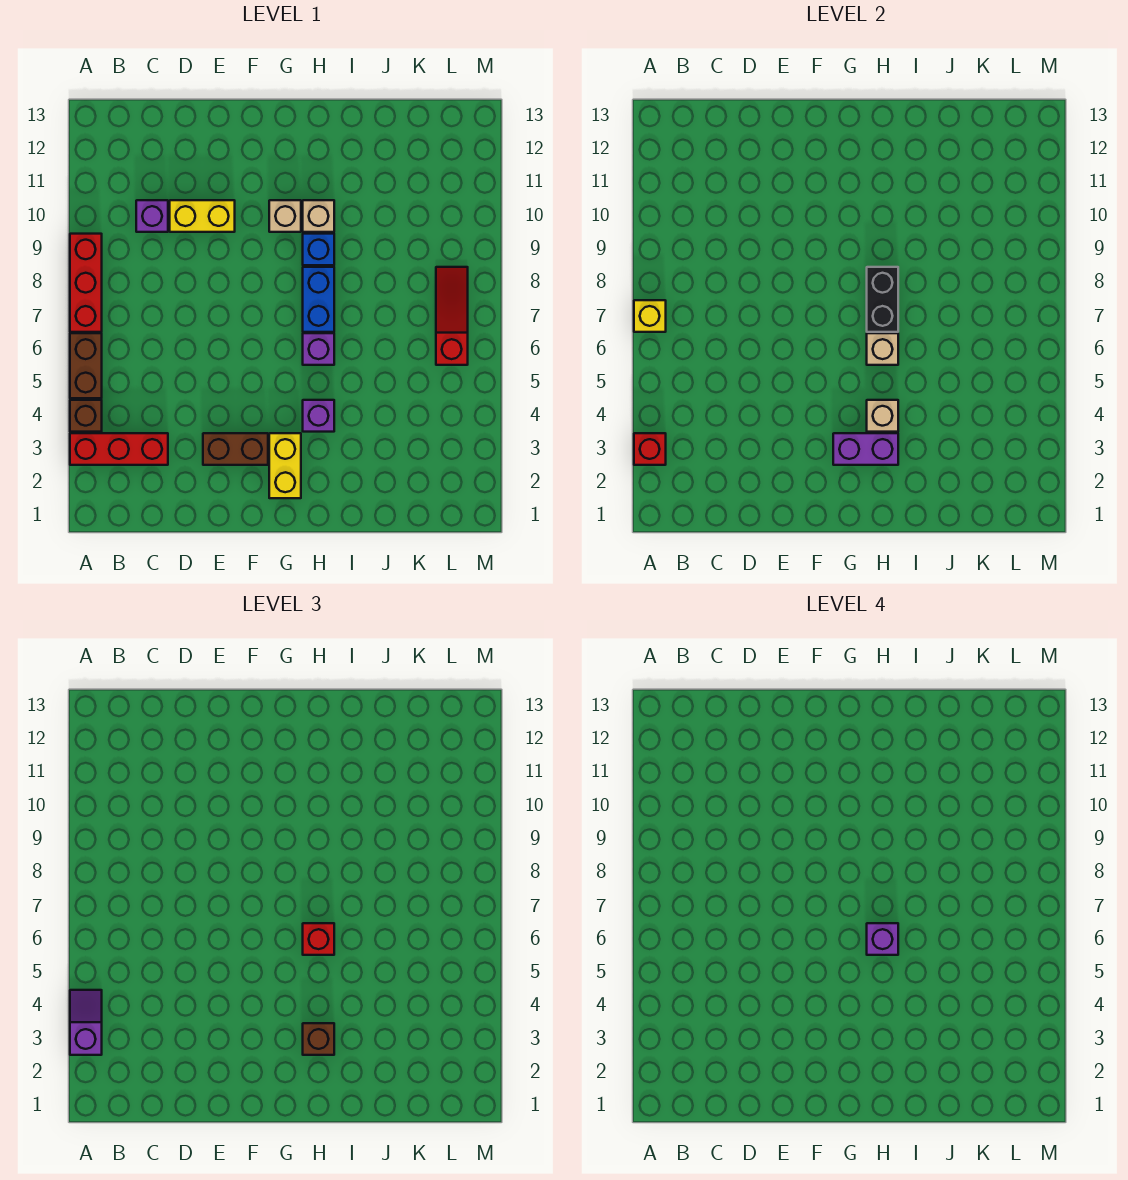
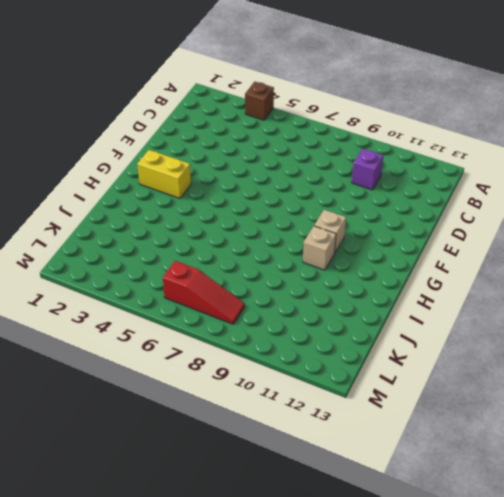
none -> red brick A3:C3 level 1
none -> brown brick A5:A6 level 1
none -> red brick A7:A9 level 1

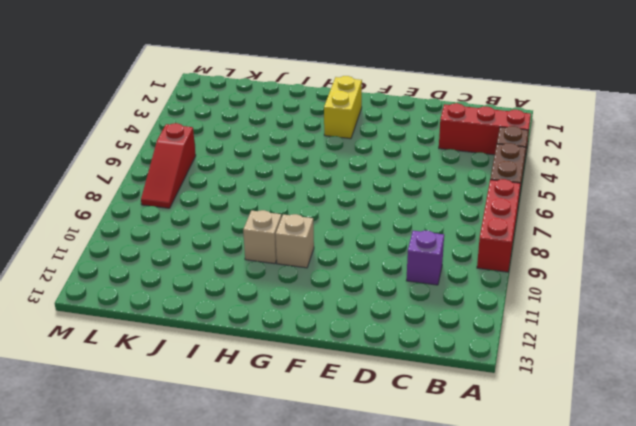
none -> yellow brick D10:E10 level 1
none -> brown brick E3:F3 level 1
none -> purple brick H4 level 1

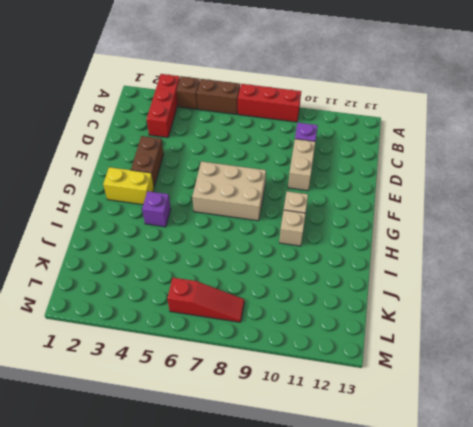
tan brick D10:E10 level 1 -> yellow brick D10:E10 level 1
tan brick F6:G8 level 1 -> none
none -> purple brick H6 level 1
none -> blue brick H7:H8 level 1
none -> blue brick H9 level 1

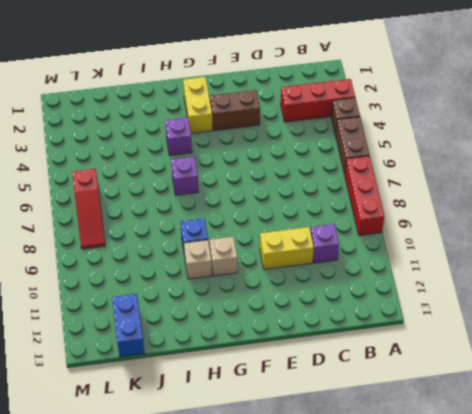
blue brick K12:K13 level 1 -> blue brick H7:H8 level 1
none -> red brick A3 level 2
none -> yellow brick A7 level 2
none -> purple brick G3:H3 level 2

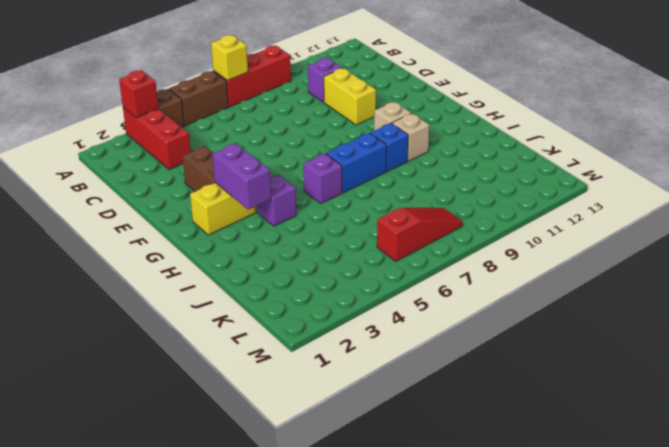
none -> tan brick H4 level 2
none -> tan brick H6 level 2
none -> black brick H7:H8 level 2

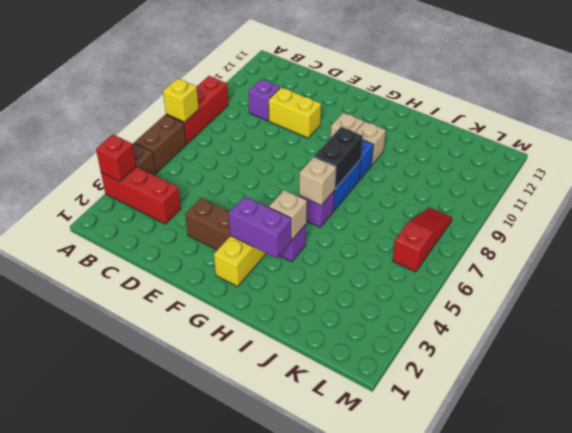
none -> purple slope A3:A4 level 3 top 3
none -> brown brick H3 level 3
none -> red brick H6 level 3

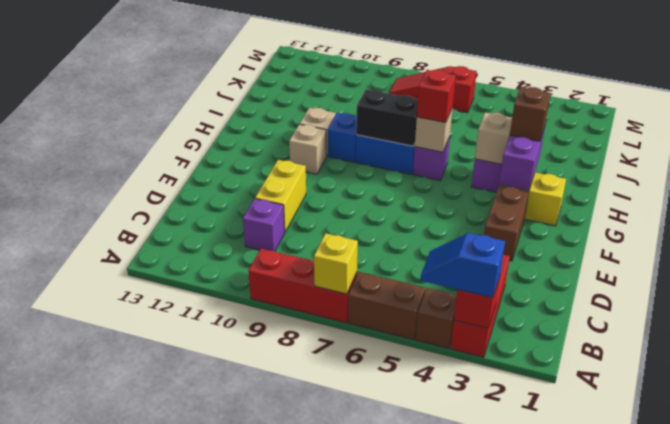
blue slope A3:A4 level 3 top 3 -> purple slope A3:A4 level 3 top 3
none -> purple brick H6 level 4

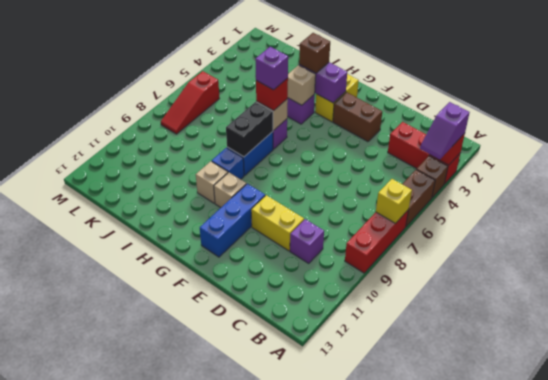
blue brick F10:F12 level 1 -> none

